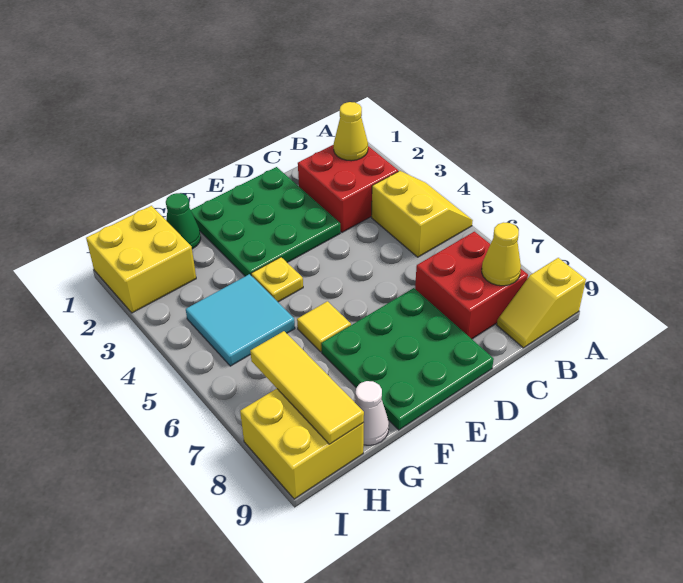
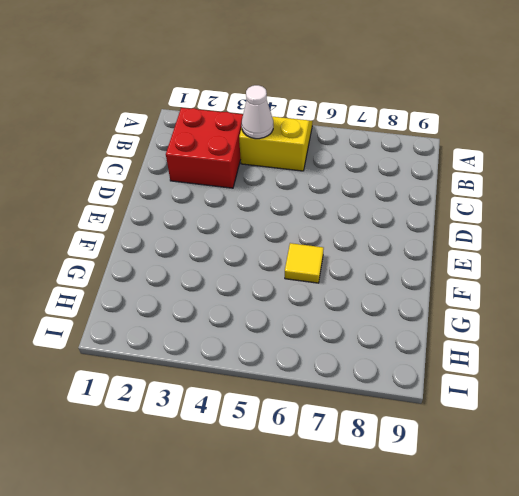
white cone B4 level 2 -> white cone G9 level 1
none -> yellow slope A9:B9 level 1 top A
none -> red brick B7:C8 level 1
none -> green plate D1:F3 level 1

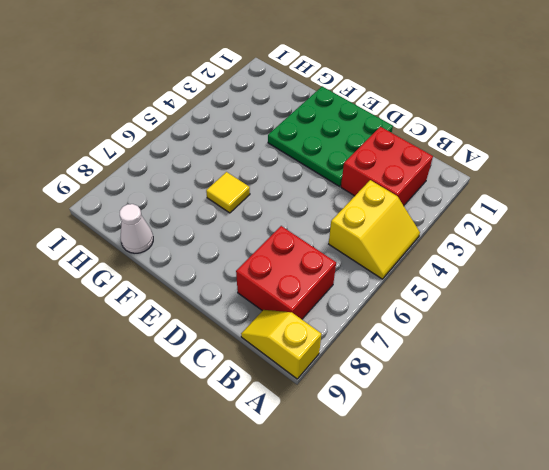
none -> green plate D7:F9 level 1
none -> yellow plate F4 level 1
none -> green cone G1 level 1

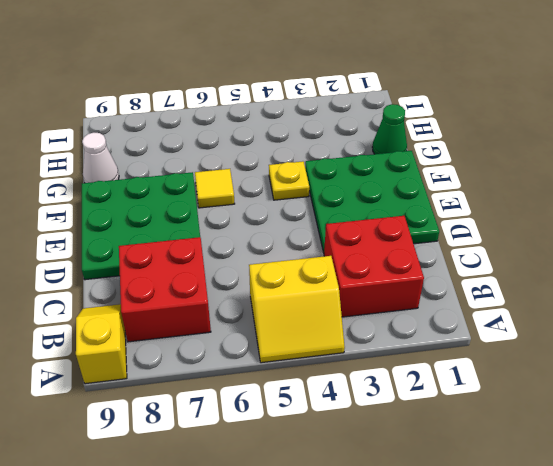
none -> cyan tile G4:H5 level 1
none -> yellow brick H1:I2 level 1
none -> yellow brick H8:I9 level 1

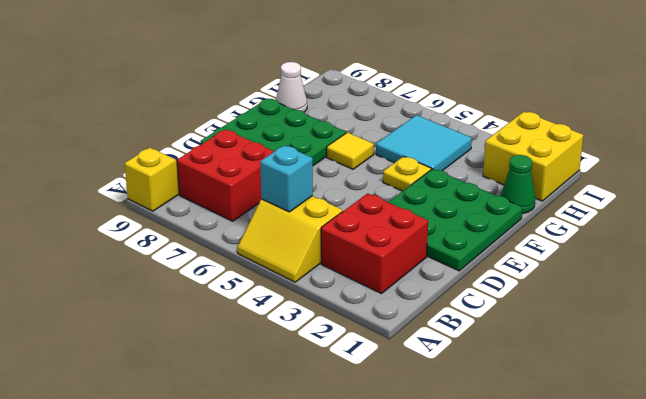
cyan brick B5 level 2 -> none
none -> yellow brick H8:I9 level 1
none -> yellow cone B2 level 2
none -> yellow cone B8 level 2

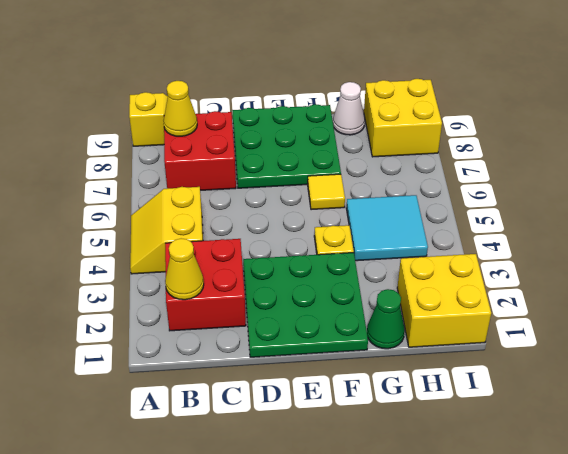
none -> yellow tile H7:H9 level 2

